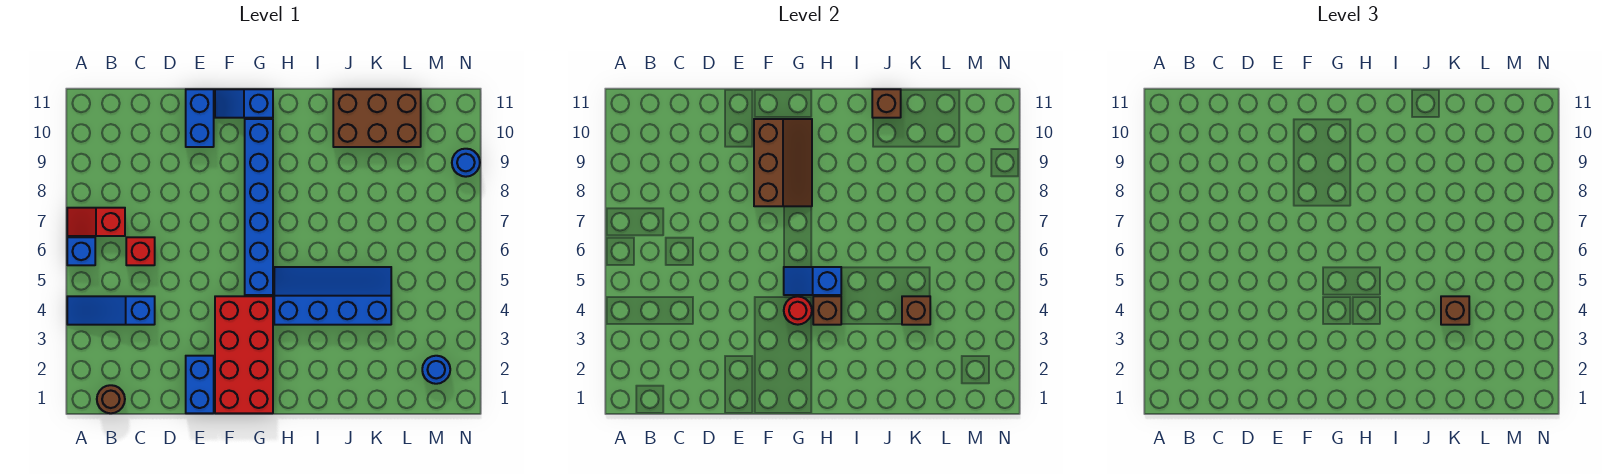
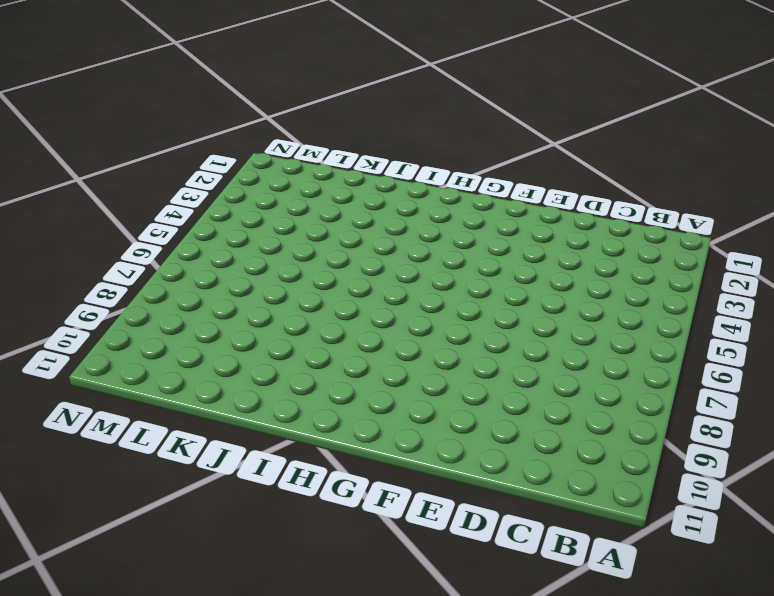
none -> blue slope A4:C4 level 1 top C
none -> blue brick A6 level 1
none -> red slope A7:B7 level 1 top B

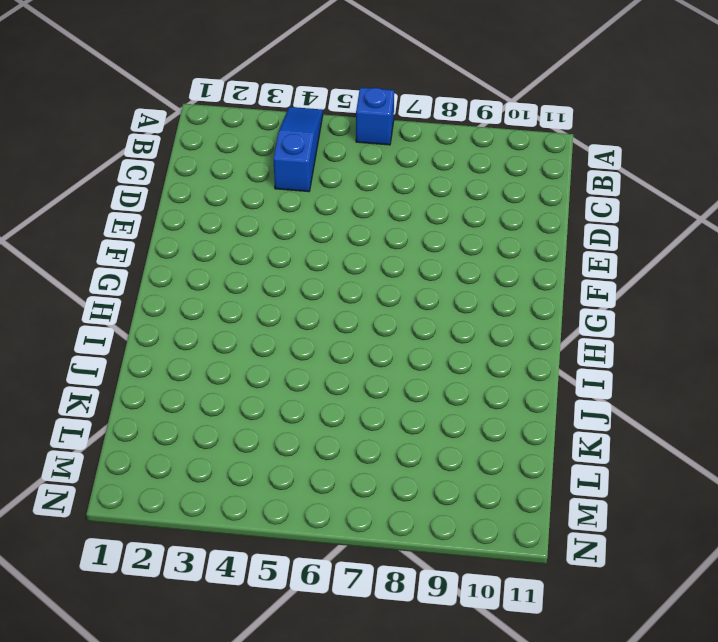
none -> red slope A7:B7 level 1 top B
none -> brown round brick B1 level 1
none -> red brick C6 level 1

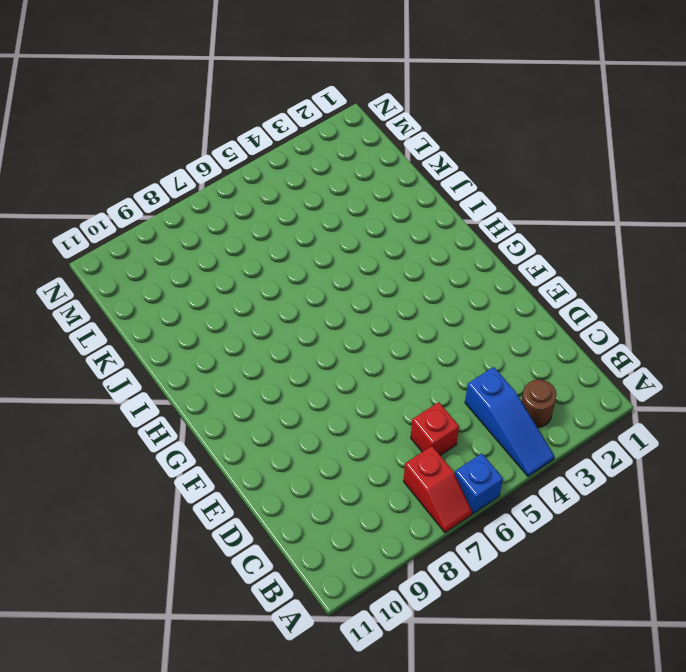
brown round brick B3 level 1 -> brown round brick B1 level 1
none -> blue brick E1:E2 level 1
none -> blue brick E10:E11 level 1
none -> red brick F1:G4 level 1

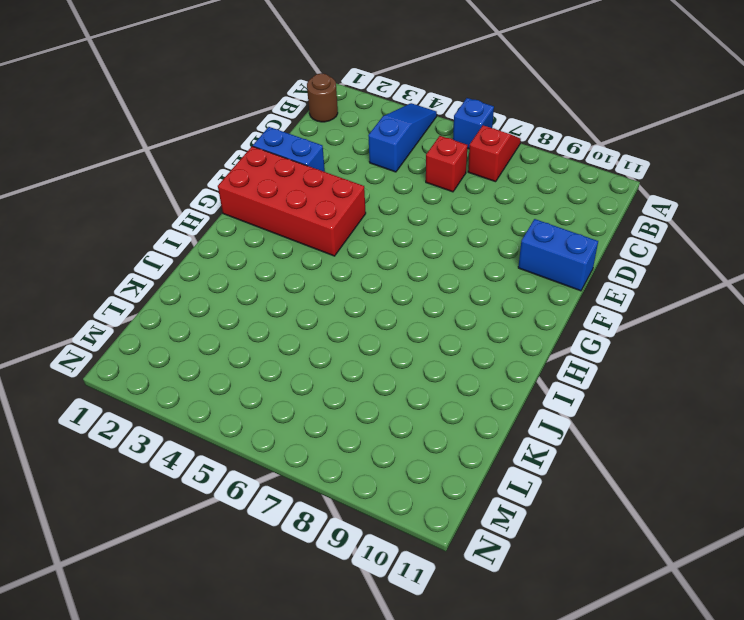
none -> blue slope F11:G11 level 1 top G
none -> blue brick G5:G10 level 1
none -> blue slope H4:K5 level 1 top 4

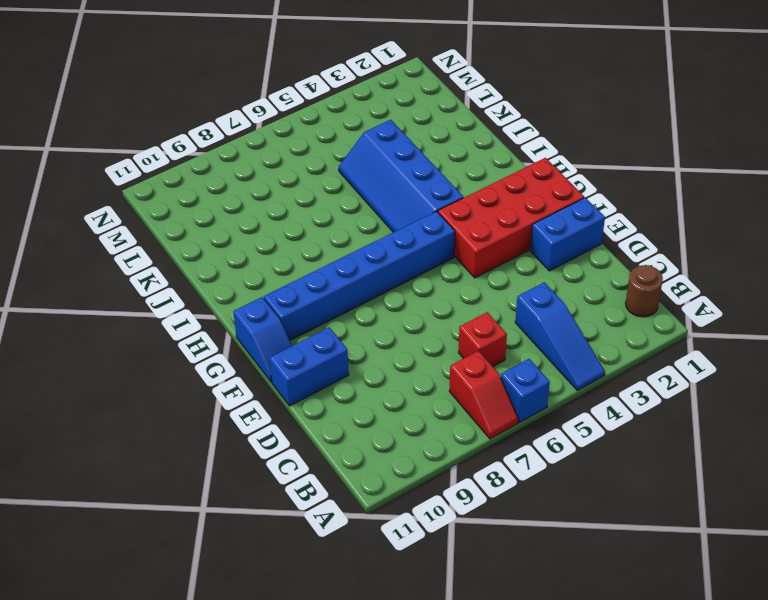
none -> brown brick J10:L11 level 1
none -> blue round brick M2 level 1
none -> blue round brick N9 level 1

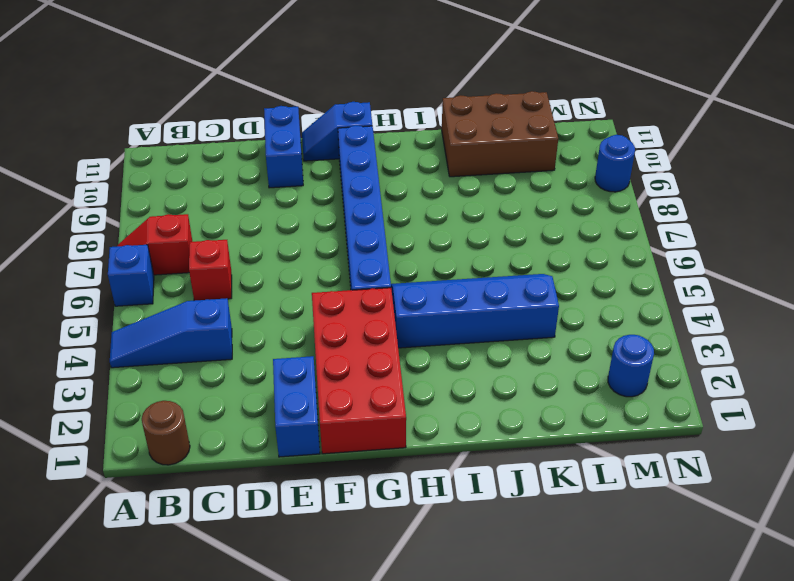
none -> brown slope F8:G10 level 2 top F
none -> red round brick G4 level 2
none -> blue slope G5:H5 level 2 top H

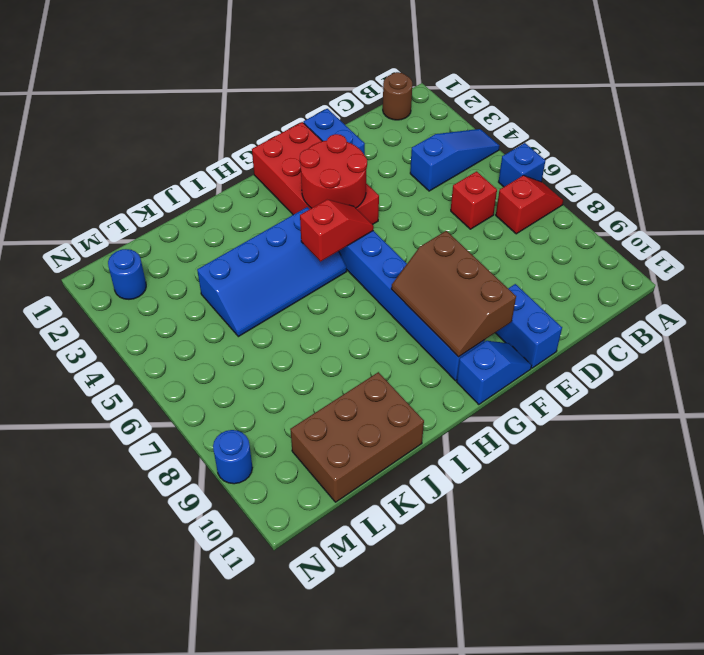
red round brick F3:G4 level 2 -> red round brick G4 level 2
red slope G5:H5 level 2 top H -> blue slope G5:H5 level 2 top H
none -> brown brick H4 level 2
none -> brown brick J11 level 2
none -> brown brick K4 level 2

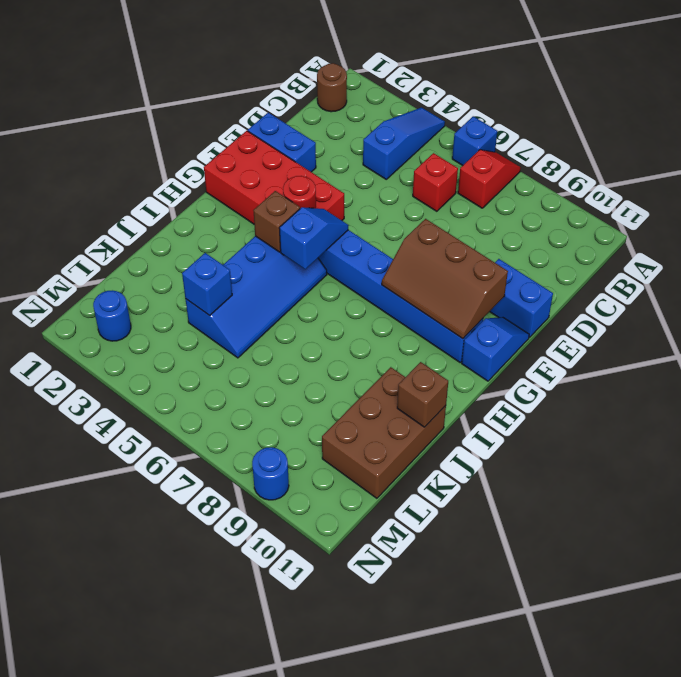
blue brick K4 level 2 -> brown brick K4 level 2
none -> brown brick K4 level 3

